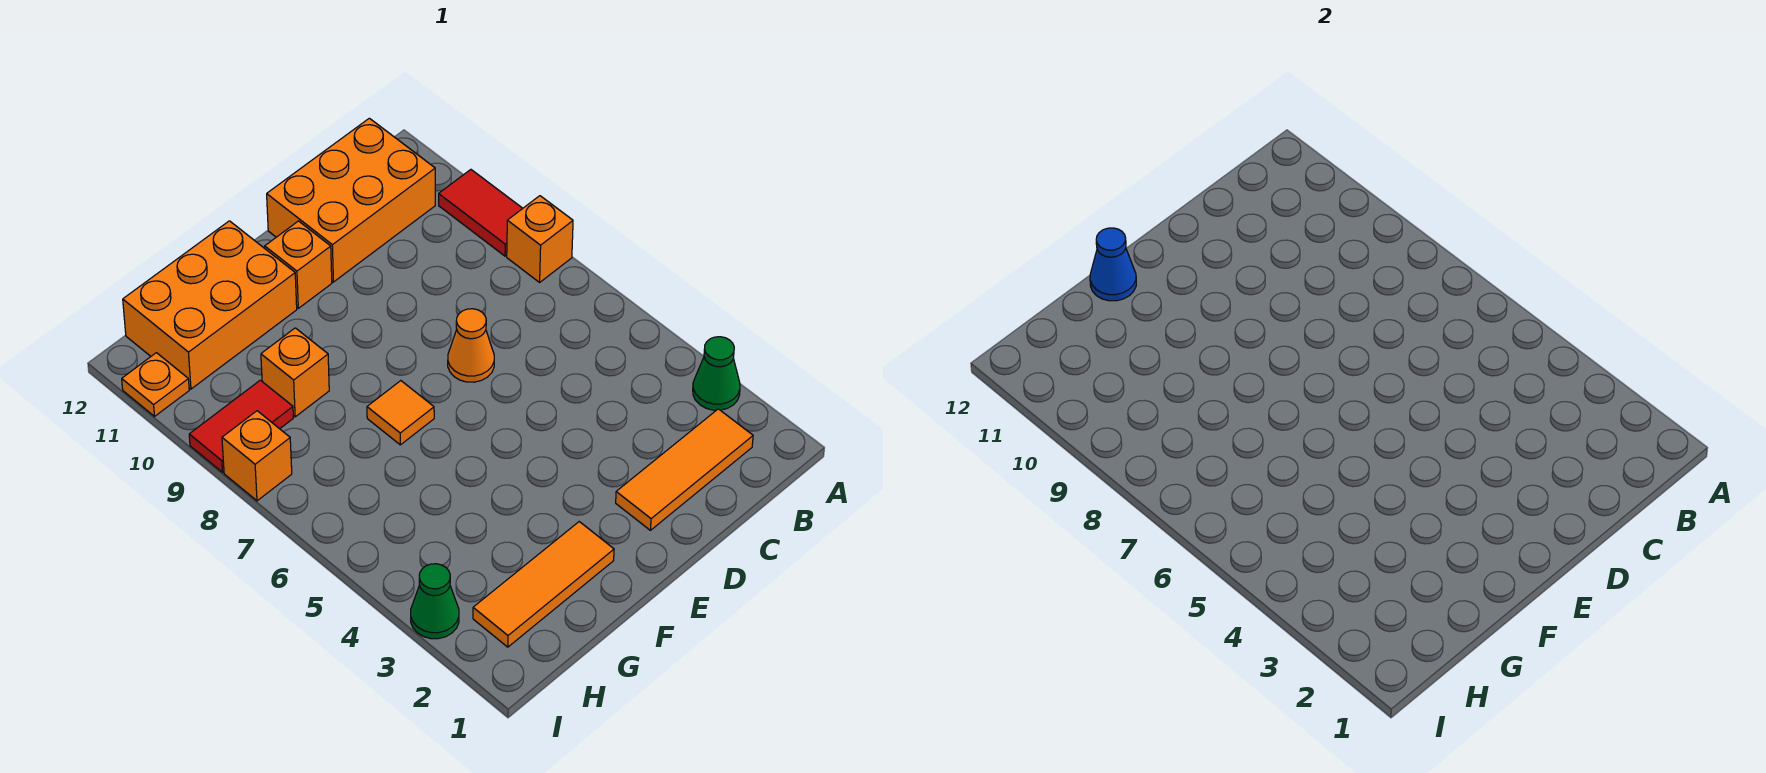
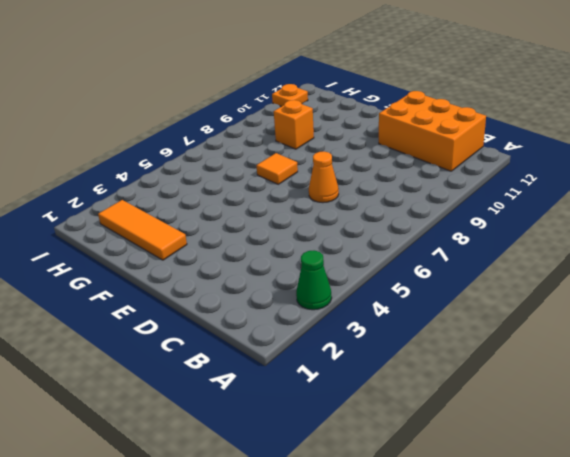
none -> orange brick A8 level 1
none -> red tile A9:A10 level 1
none -> orange tile B2:D2 level 1

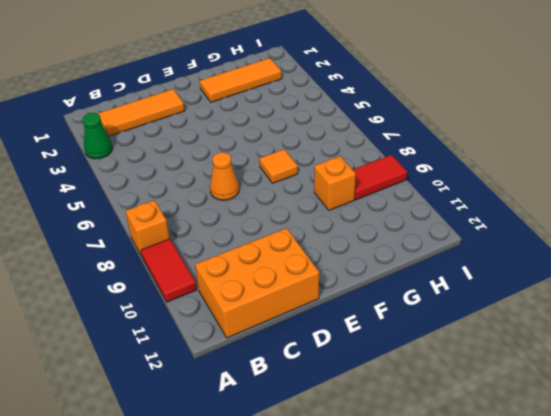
none -> orange brick E11 level 1
none -> orange brick F11:H12 level 1
none -> green cone I3 level 1

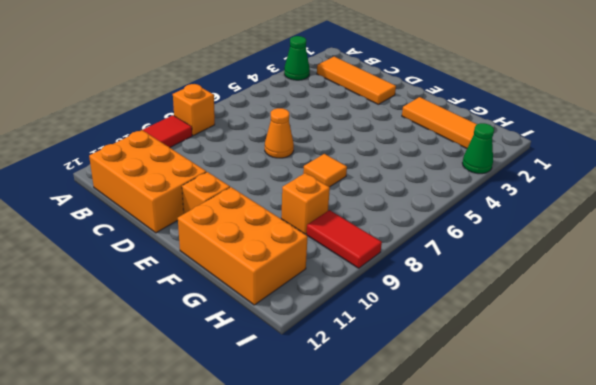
none -> orange brick I8 level 1
none -> orange plate I11 level 1
none -> blue cone F12 level 2

